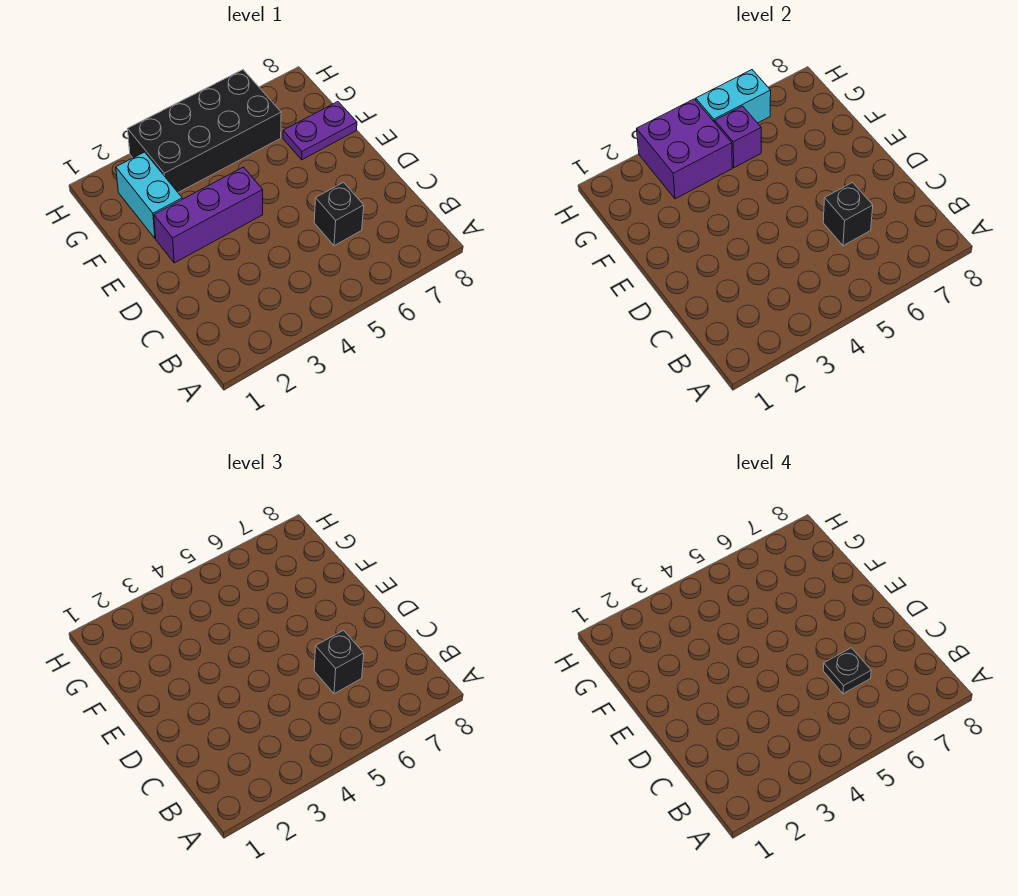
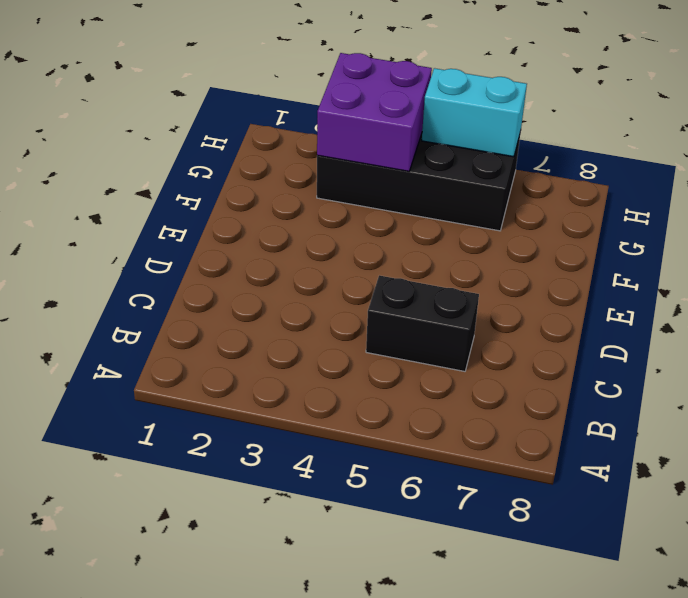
black brick C5:C6 level 1 -> black brick C6 level 1
none -> purple brick E2:E4 level 1
none -> cyan brick F2:G2 level 1

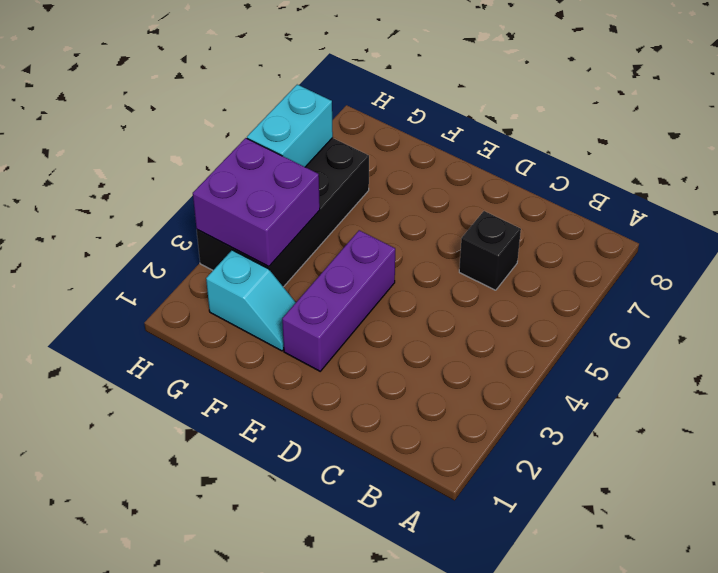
cyan slope F2:G2 level 1 top G -> cyan brick F2:G2 level 1
none -> purple plate F7:F8 level 1
none -> black brick C6 level 2

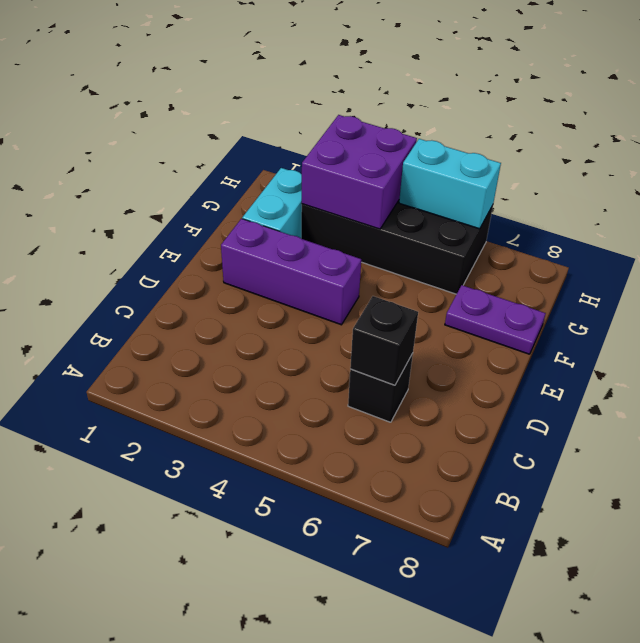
none -> purple brick G5 level 2
none -> black brick C6 level 3

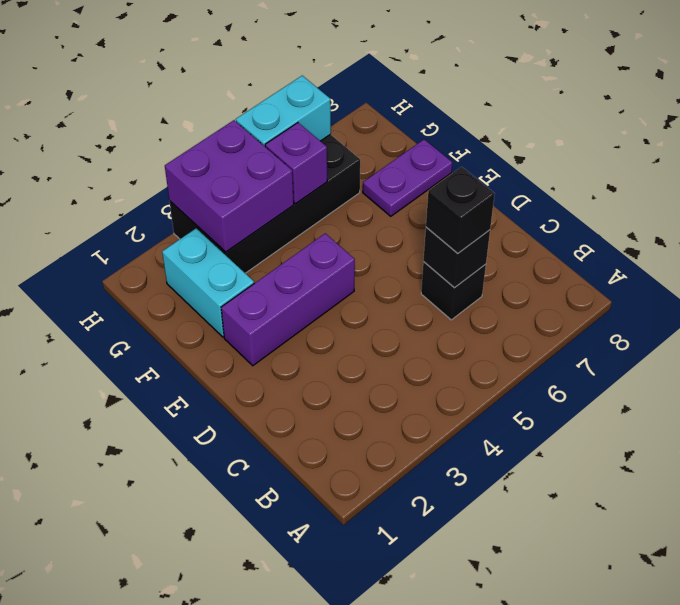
none -> black plate C6 level 4

